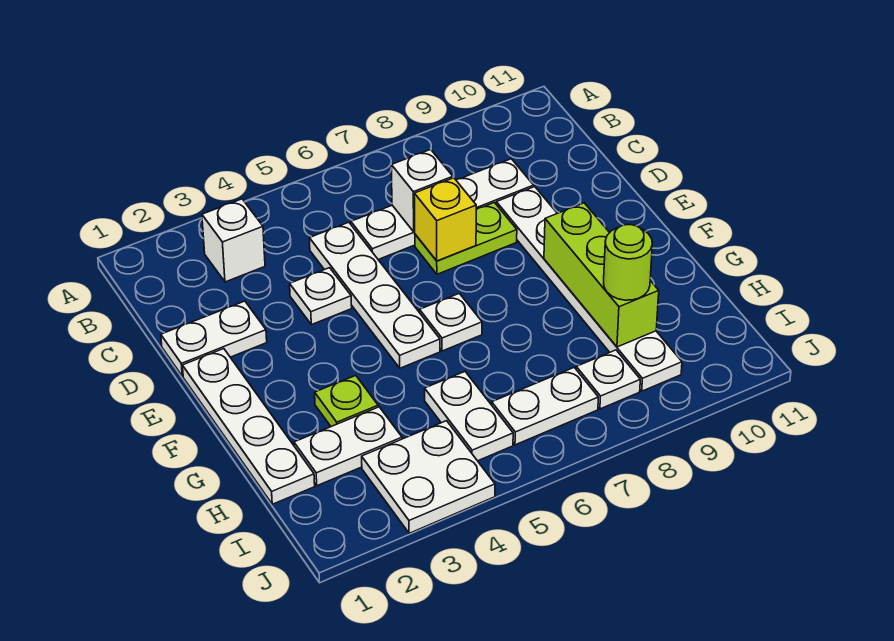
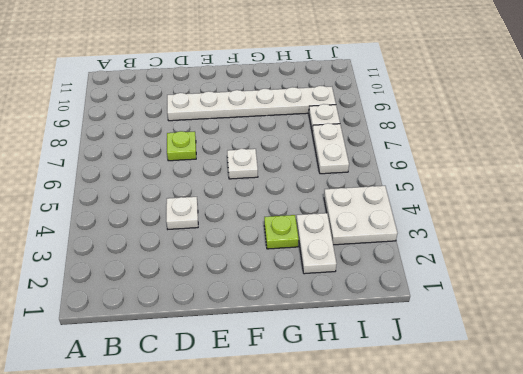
lime plate D7 level 1 -> lime plate D7:D8 level 1
none -> white brick B3 level 1
none -> white plate C5:F5 level 1
none -> white plate C6:C9 level 1

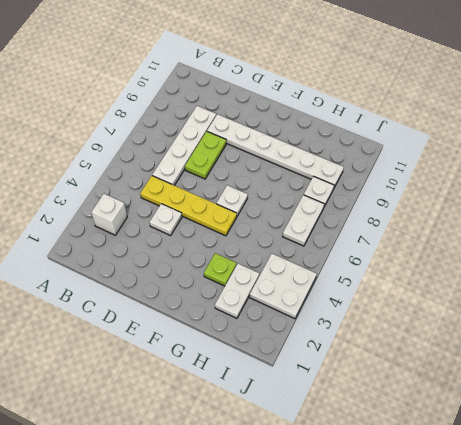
yellow plate C5:F5 level 1 -> white plate C5:F5 level 1
none -> white plate D1:D2 level 1
none -> white plate E1:H1 level 1
none -> white plate H5:I5 level 1

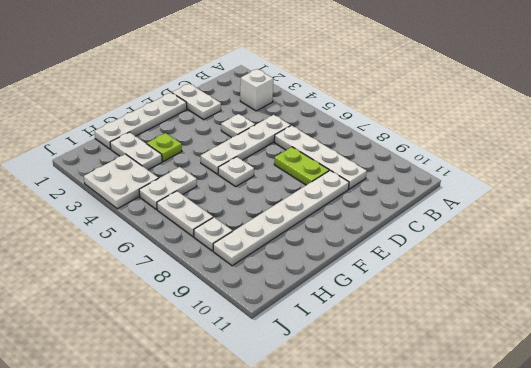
none -> white brick C7 level 2
none -> yellow brick D7 level 2
none -> lime brick F9:H9 level 2

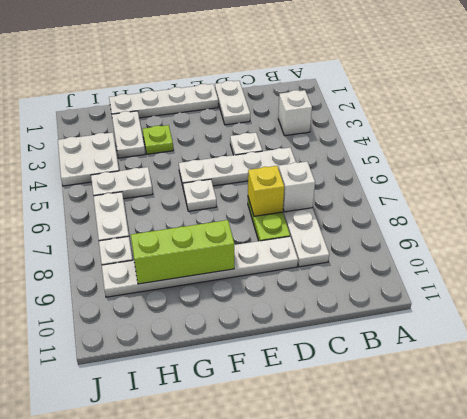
none -> lime round brick H9 level 3

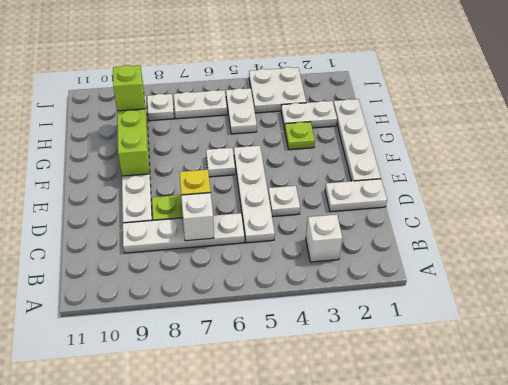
lime brick H9 level 3 -> lime round brick H9 level 3

